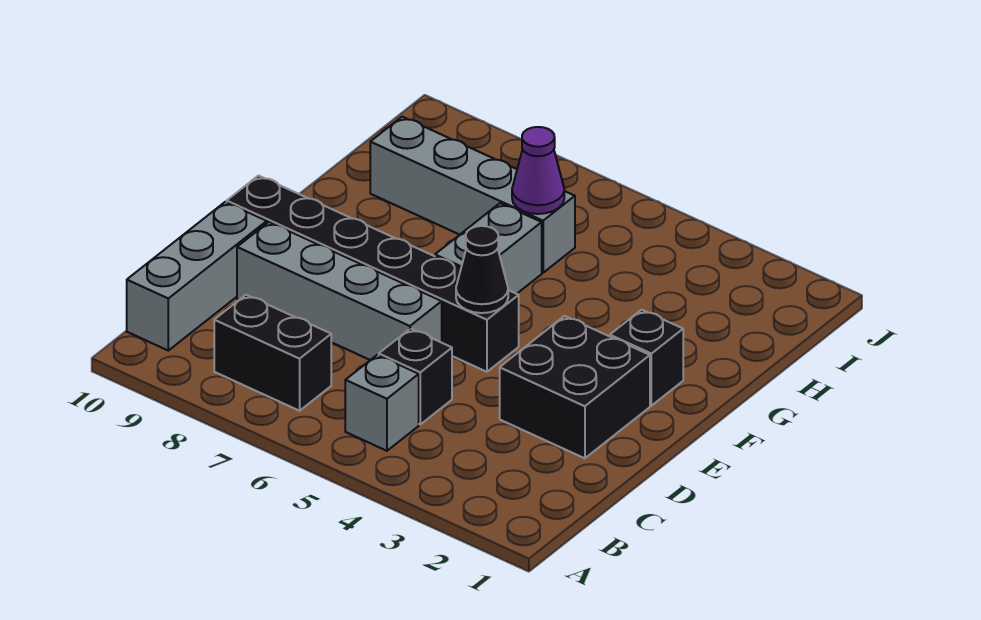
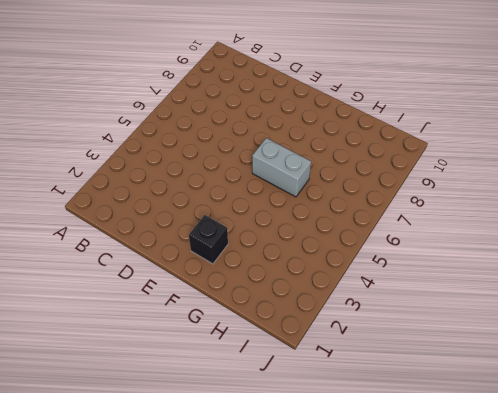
none -> grey brick B5 level 1
none -> black brick B7:B8 level 1
none -> grey brick B10:D10 level 1

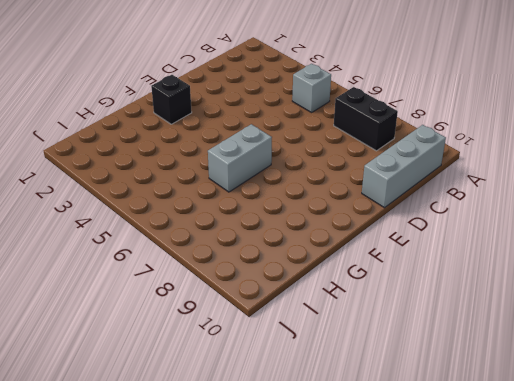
none -> black brick C5 level 1
none -> black brick D2:E3 level 1
none -> grey brick D6:D9 level 1

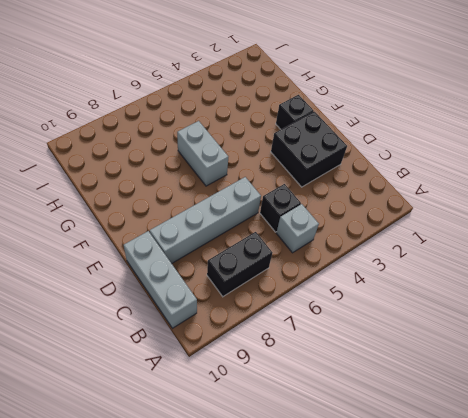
none -> black brick E5:E10 level 1
none -> grey brick H6:H9 level 1
none -> black cone E5 level 2

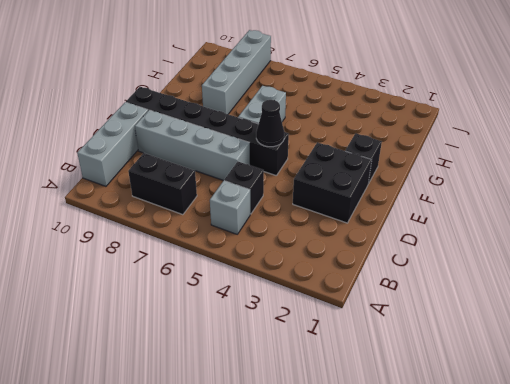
grey brick G8:J8 level 1 -> grey brick H6:H9 level 1
none -> purple cone H6 level 2

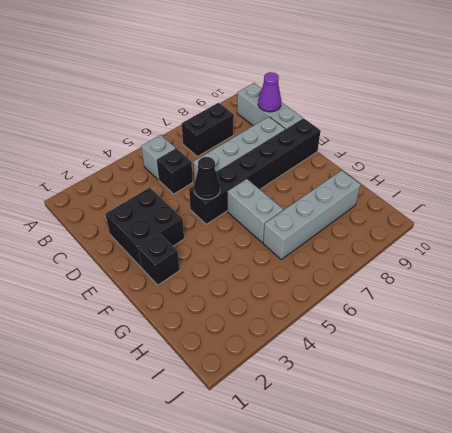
purple cone C10 level 2 -> purple cone H6 level 2

